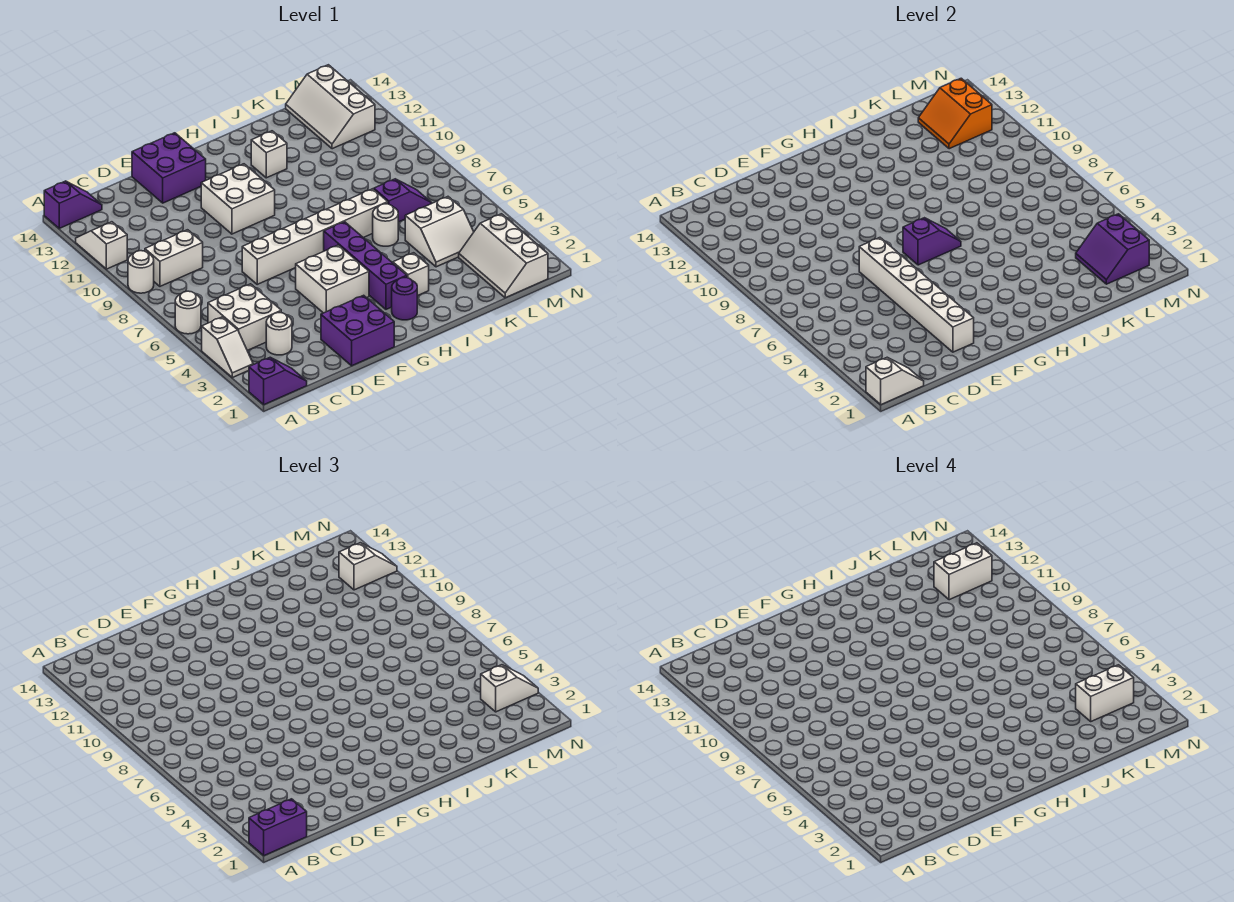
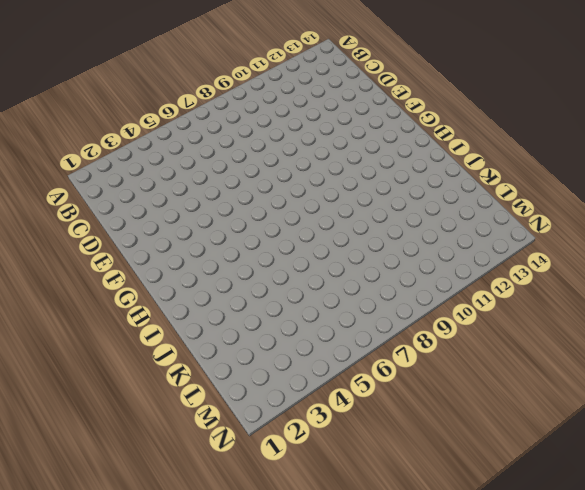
none -> purple slope A1:B1 level 1 top A
none -> white slope A3:A4 level 1 top 4
none -> white round brick A6 level 1
none -> white round brick A9 level 1

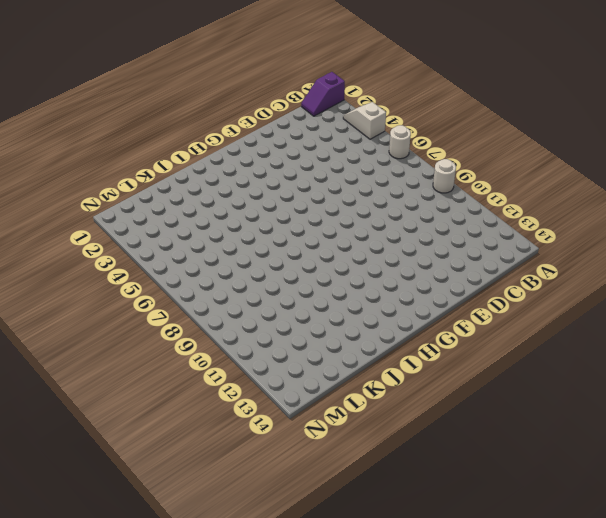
none -> white slope A11:A12 level 1 top 11
none -> purple slope A14:B14 level 1 top A
none -> white brick B4:C5 level 1
none -> white brick B9:C9 level 1

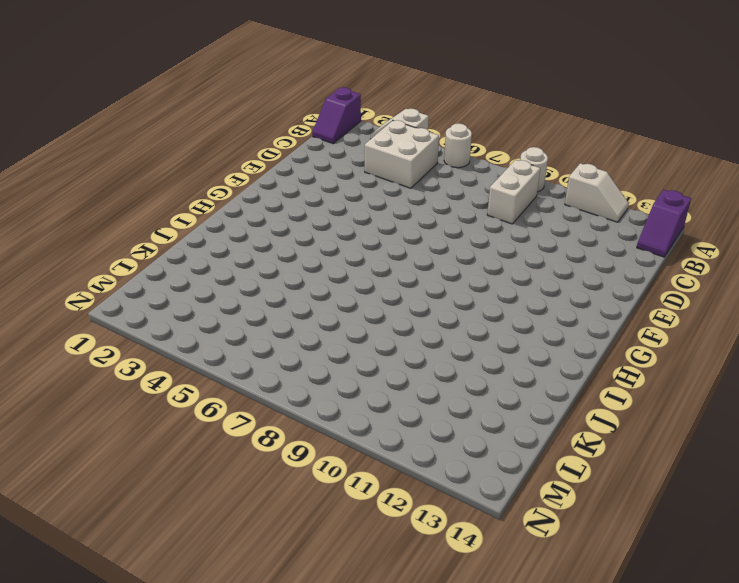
none -> white round brick C3 level 1
none -> purple brick E1:F2 level 1
none -> white brick E7:J7 level 1
none -> purple brick E13:F14 level 1

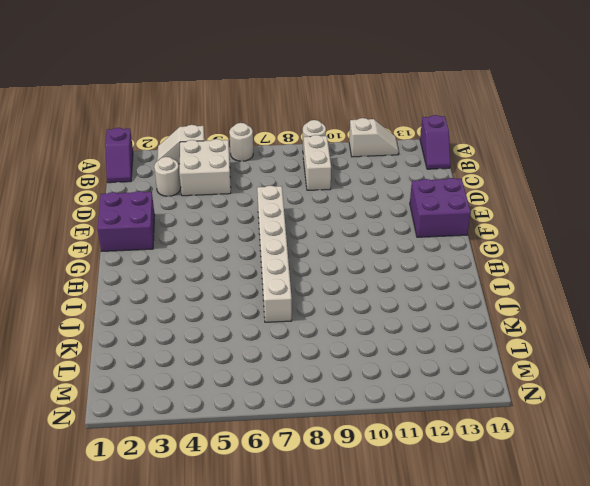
none -> white brick F4:G5 level 1
none -> white brick F10:G11 level 1
none -> purple round brick H2 level 1
none -> purple brick H3:H6 level 1

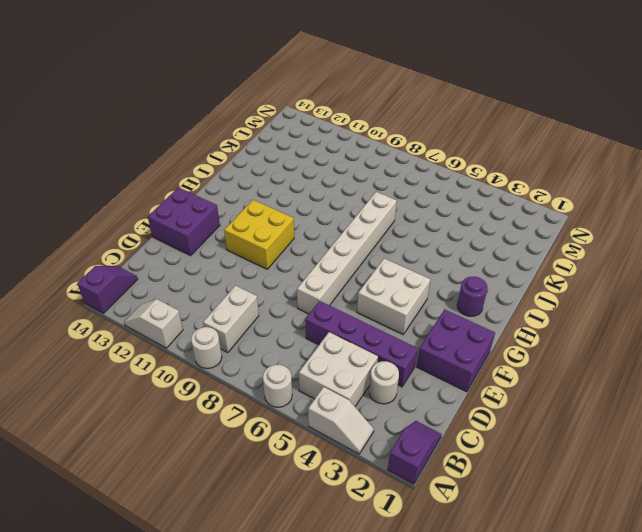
purple brick D3:D6 level 1 -> purple brick H3:H6 level 1
yellow brick F10:G11 level 1 -> white brick F10:G11 level 1
none -> white brick I3 level 1
none -> white brick I12 level 1
none -> white round brick J6 level 1
none -> white slope K4:L5 level 1 top 5

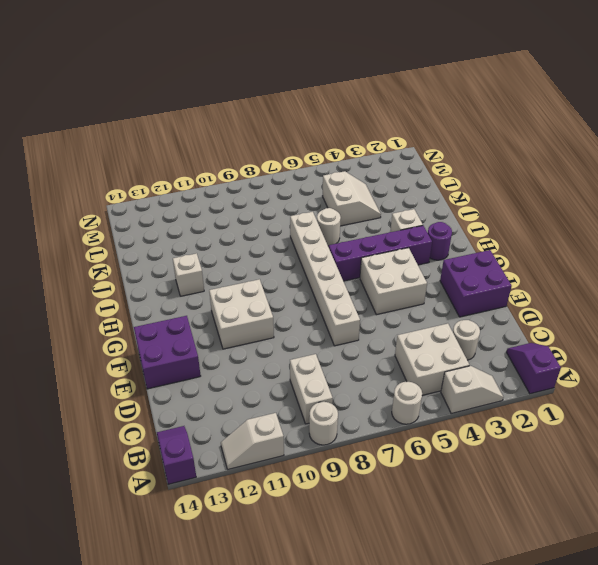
none -> purple slope K7:L7 level 1 top K
none -> white slope L1:M3 level 1 top M
none -> white slope L12:M14 level 1 top M
none -> white slope A1:B1 level 2 top A

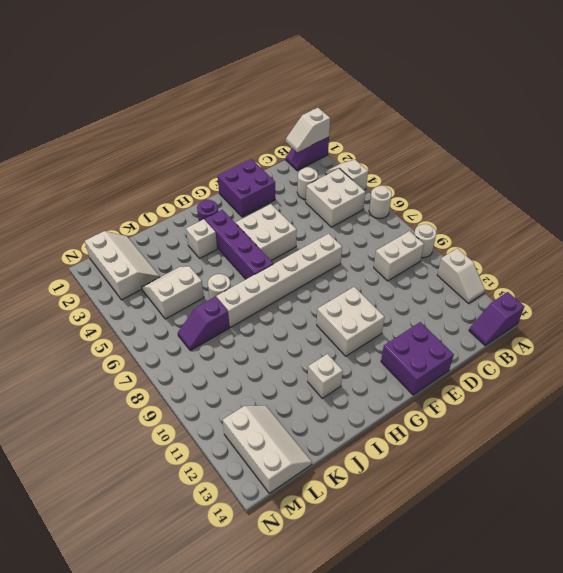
none -> white brick E2:E7 level 2
none -> purple slope G7:H7 level 2 top G
none -> purple slope L2:M3 level 2 top M
none -> orange slope L12:M13 level 2 top M

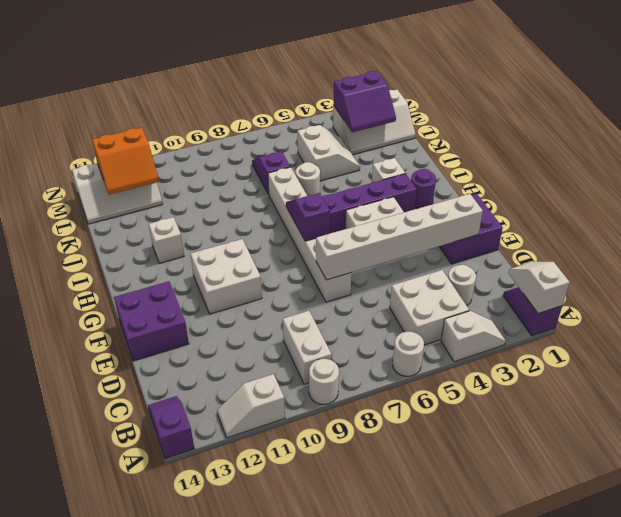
none -> purple brick A1:B1 level 3
none -> white slope M3:N3 level 3 top M
none -> white slope M12:N12 level 3 top M
none -> white brick L3:M3 level 4

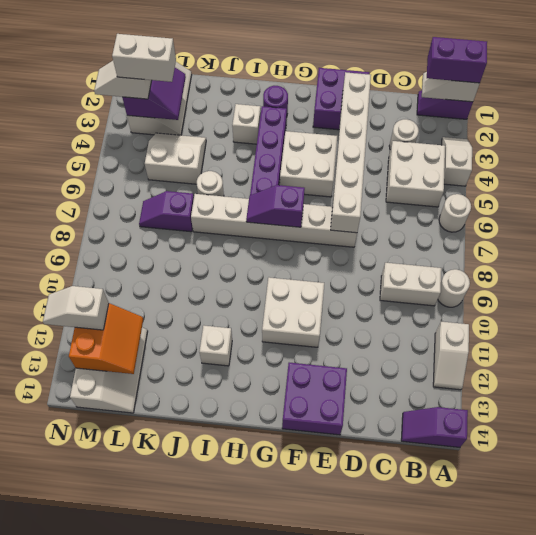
none -> white brick L12:M12 level 4

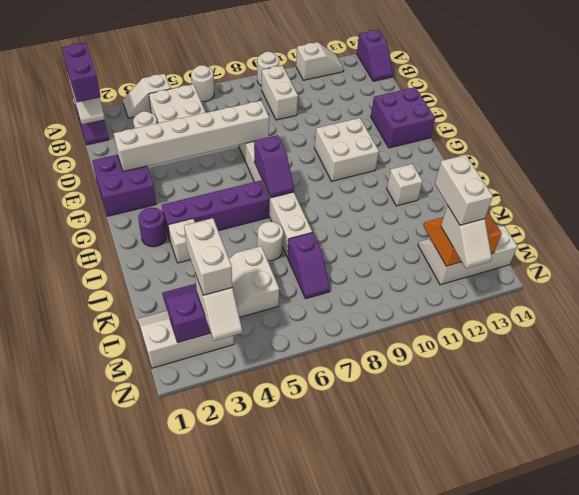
none -> white brick F4:G5 level 1

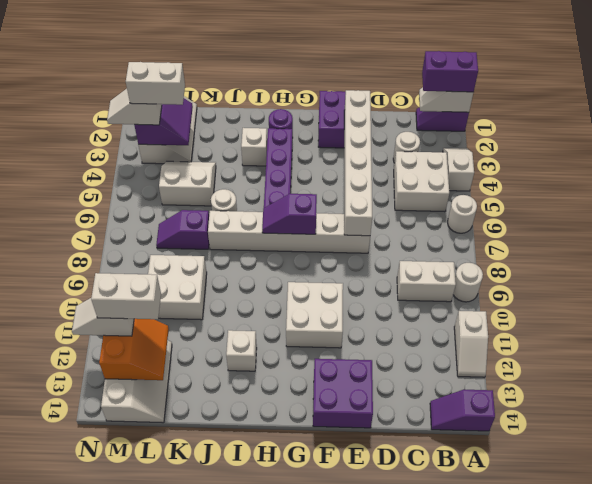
white brick K9:L10 level 1 -> white brick F4:G5 level 1

